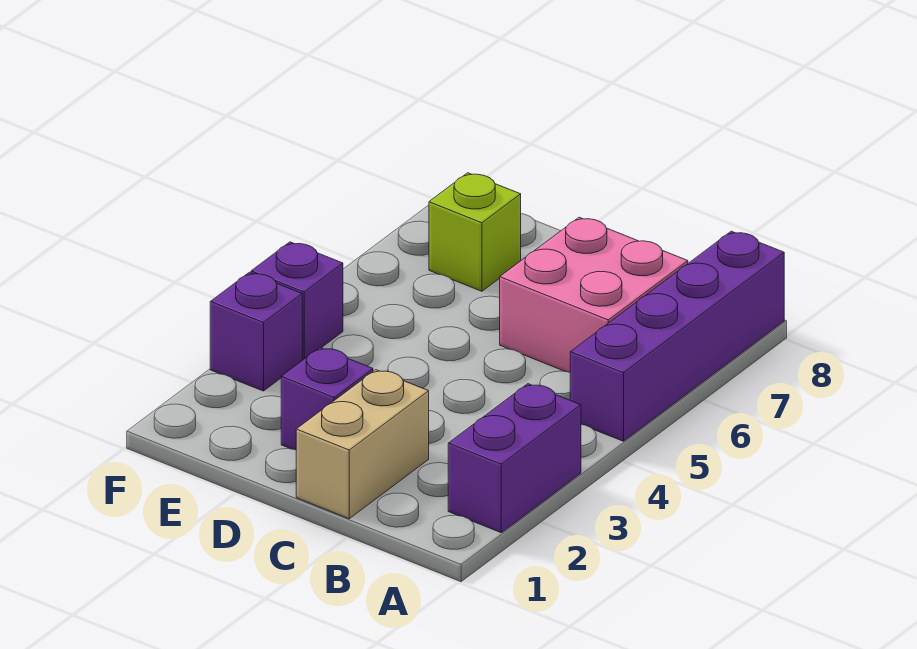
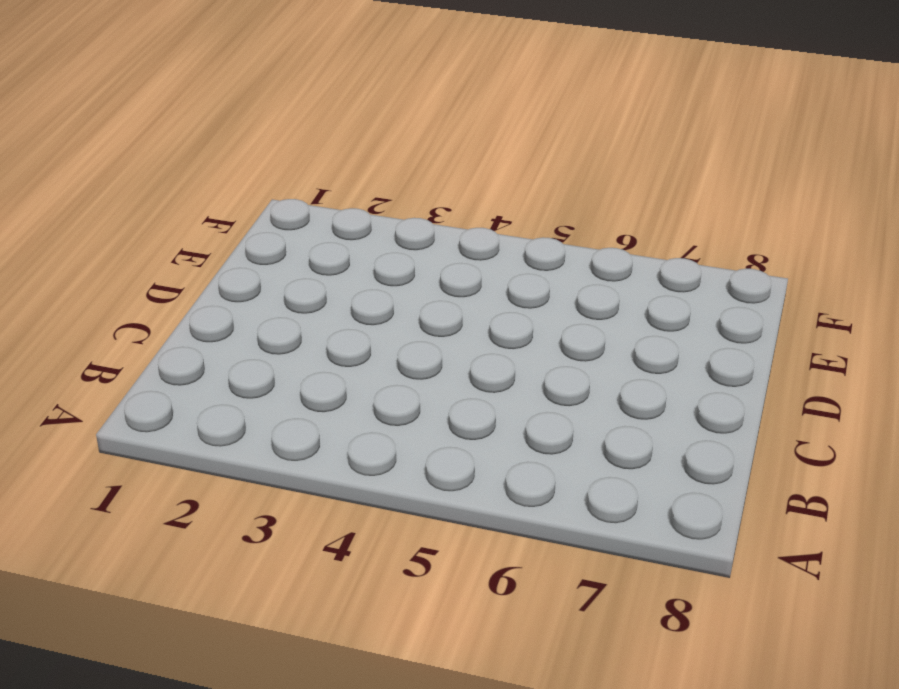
none -> purple brick A2:A3 level 1
none -> purple brick A5:A8 level 1

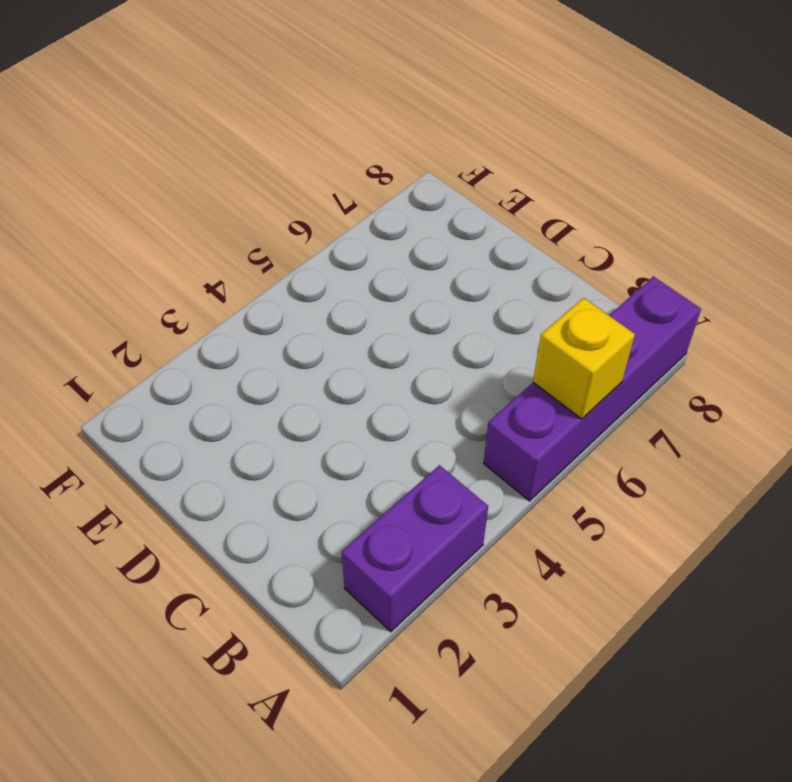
yellow brick A6 level 2 -> none
none -> pink brick B6:C7 level 1
none -> tan brick C1:C2 level 1

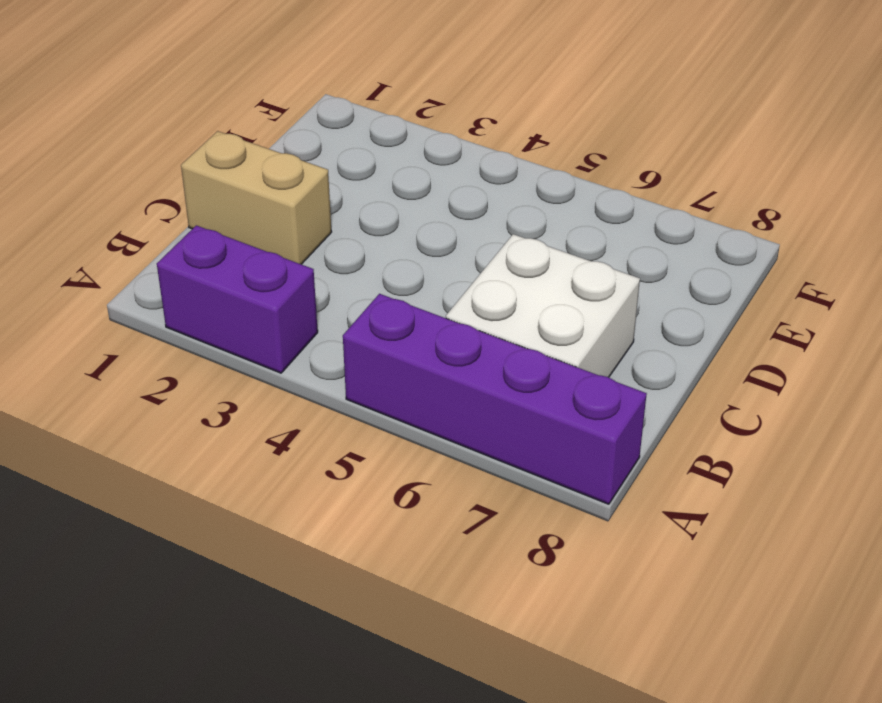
white brick B6:C7 level 1 -> pink brick B6:C7 level 1
none -> purple brick D2 level 1
none -> lime brick E7 level 1

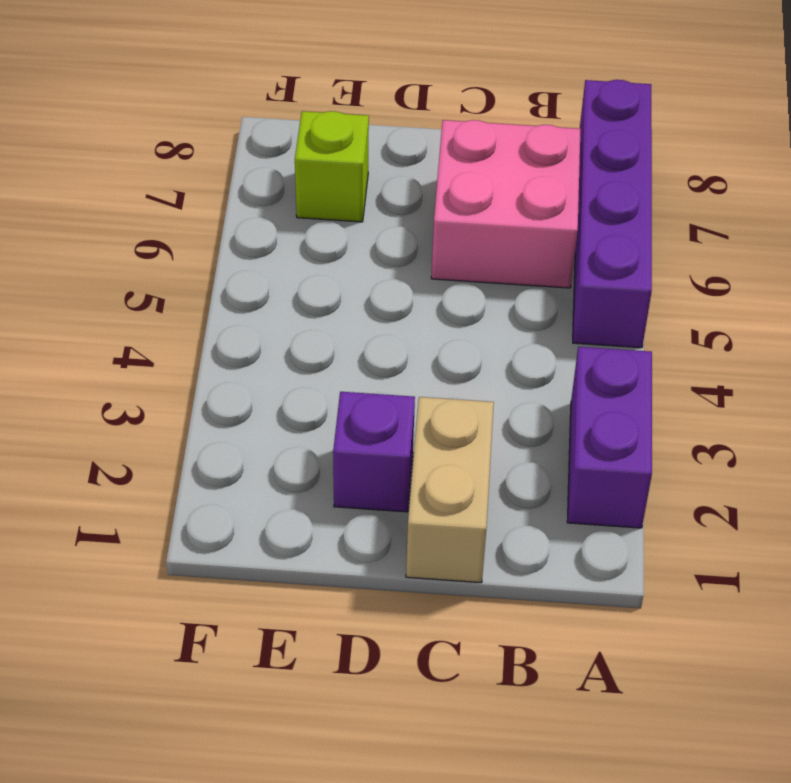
none -> purple brick F3 level 1
none -> purple brick F4 level 1

